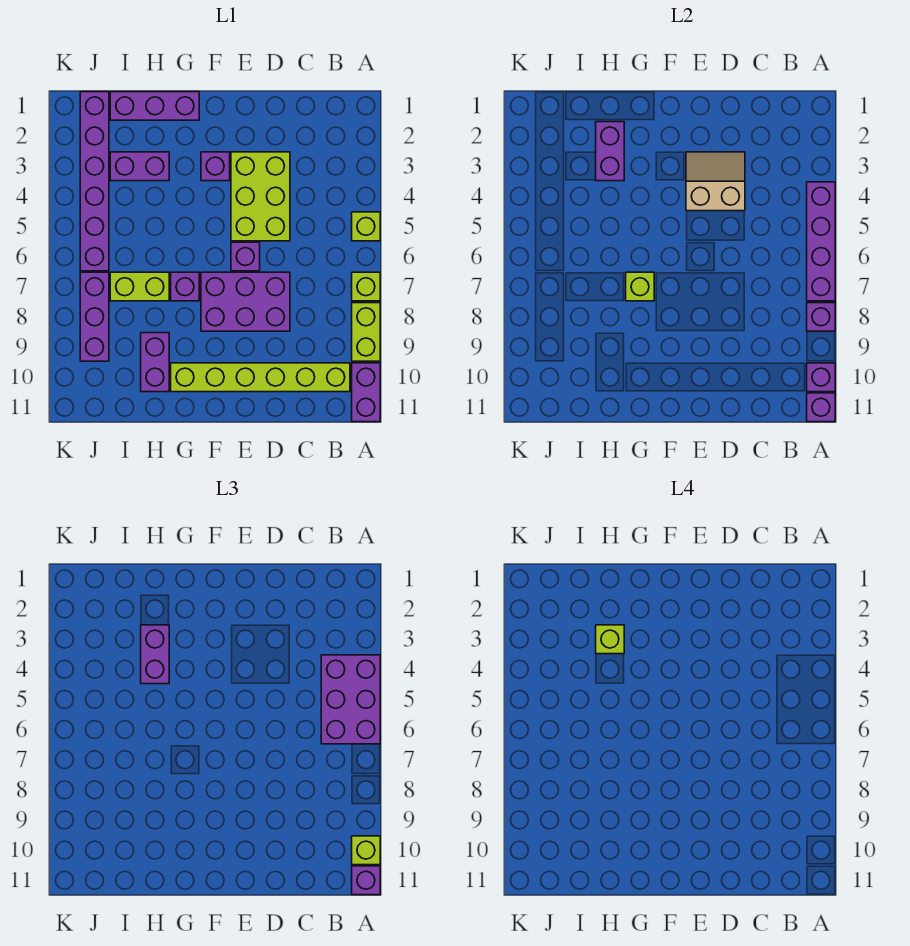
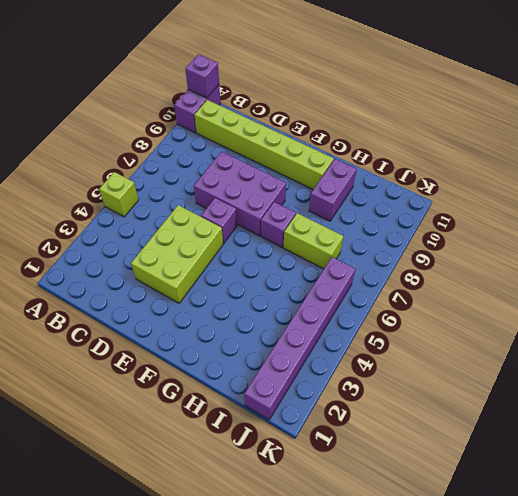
none -> lime brick A7 level 1
none -> lime brick A8:A9 level 1
none -> purple brick F3 level 1

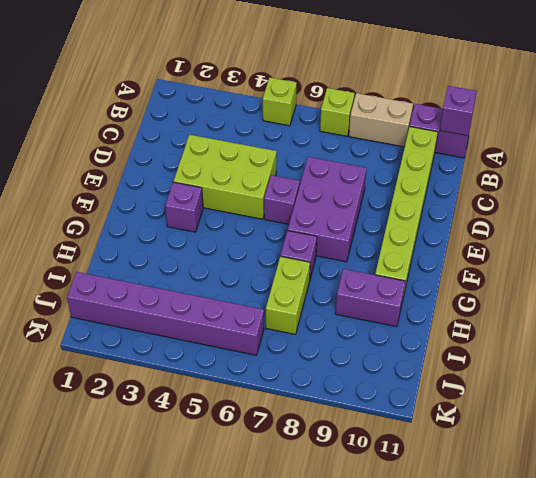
tan brick A8:A9 level 1 -> lime brick A8:A9 level 1
none -> purple brick G1:I1 level 1
none -> purple brick H3:I3 level 1
none -> purple brick J7:J9 level 1

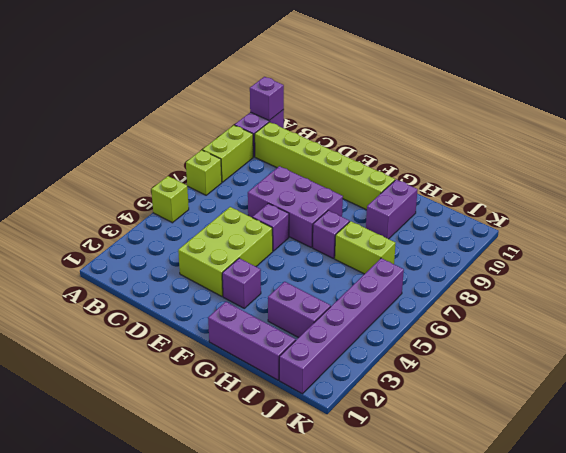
none -> purple brick J7:J9 level 1
none -> purple brick A4:A7 level 2
none -> purple brick A8 level 2

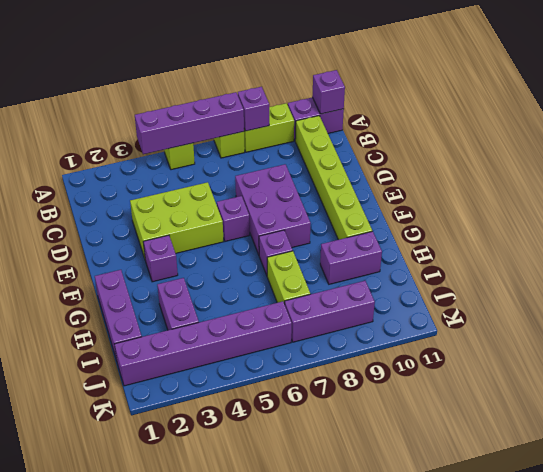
none -> purple brick A10 level 2
none -> tan slope D3:E4 level 2 top 4
none -> lime brick G7 level 2

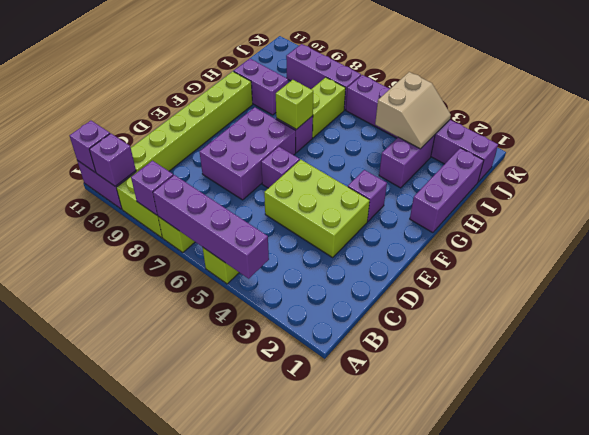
tan slope I3:J4 level 2 top 4 -> tan slope D3:E4 level 2 top 4
none -> purple brick H2:H3 level 2
none -> purple brick A4:B6 level 3
none -> lime brick A10 level 3

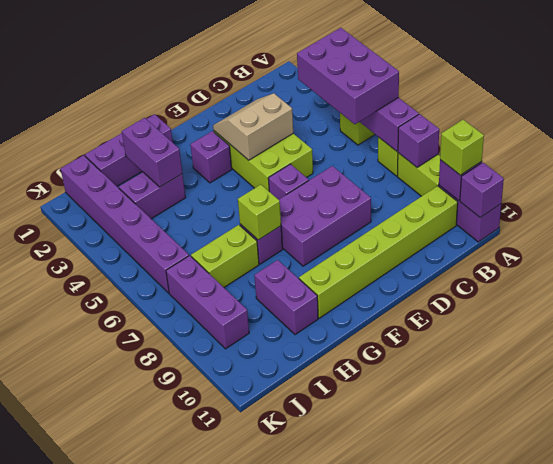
none -> purple brick A11 level 3
none -> purple brick H3:H4 level 3
none -> lime brick H3 level 4

